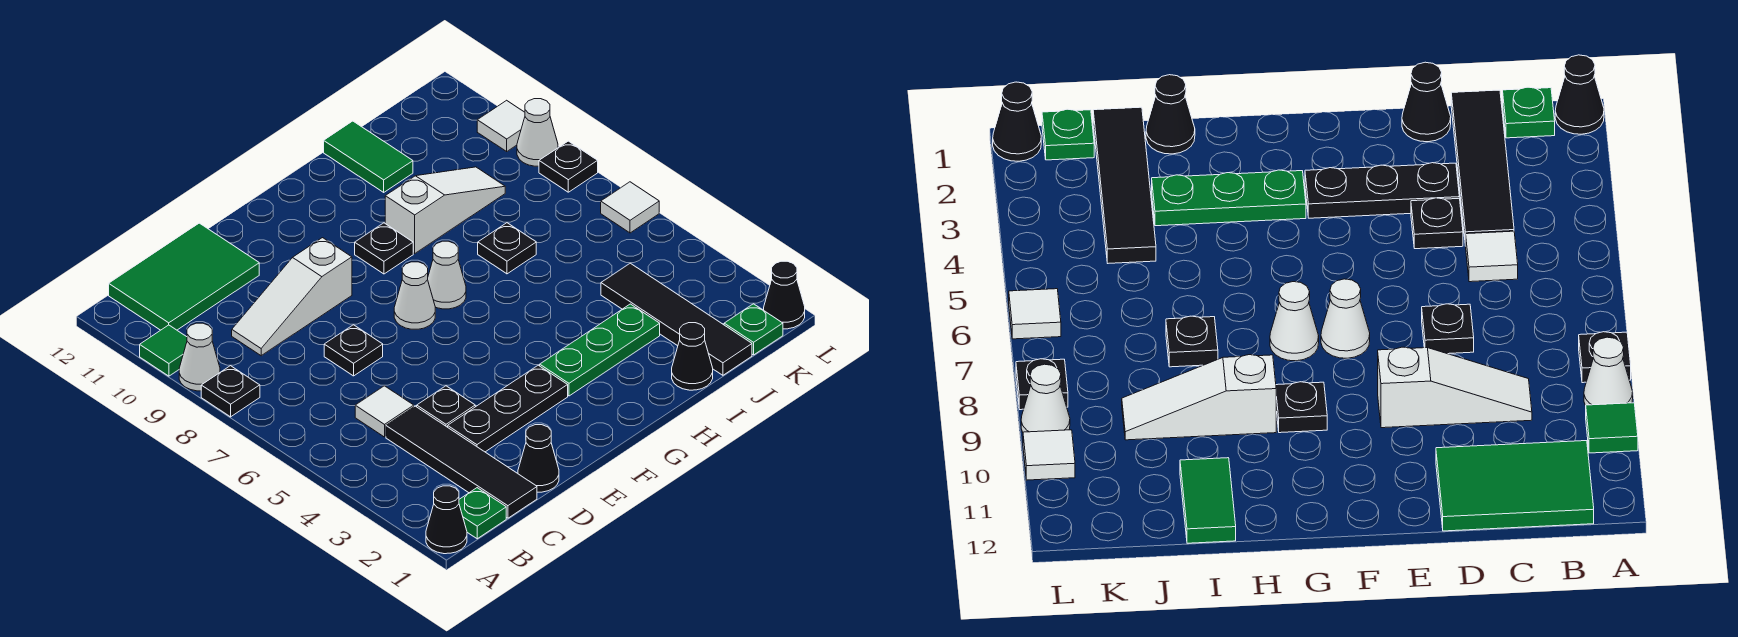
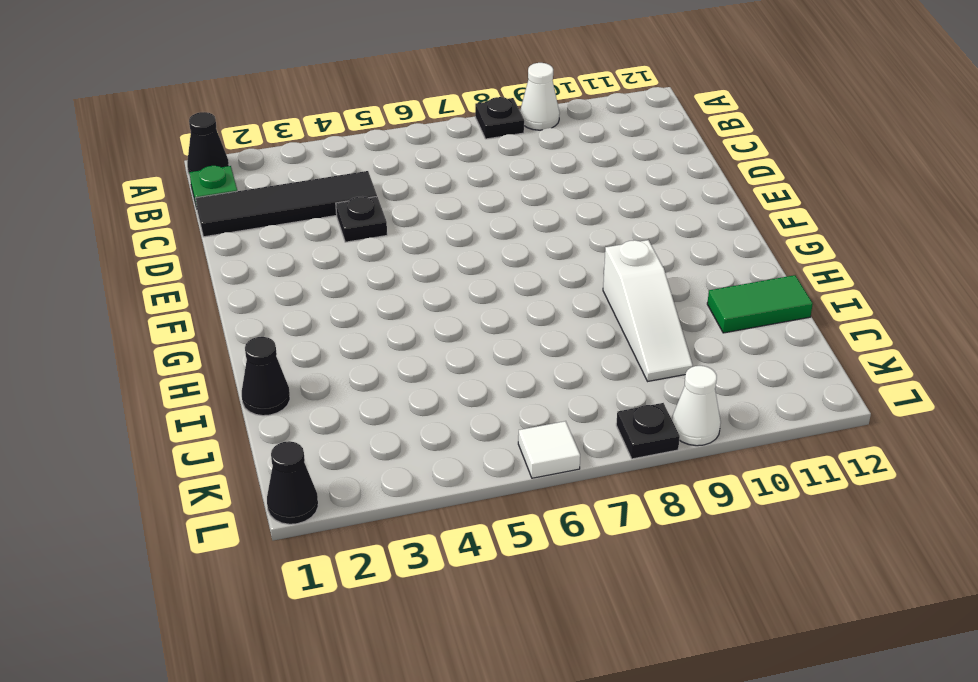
none -> green tile A10 level 1
none -> green tile B11:D12 level 1
none -> white tile C5 level 1

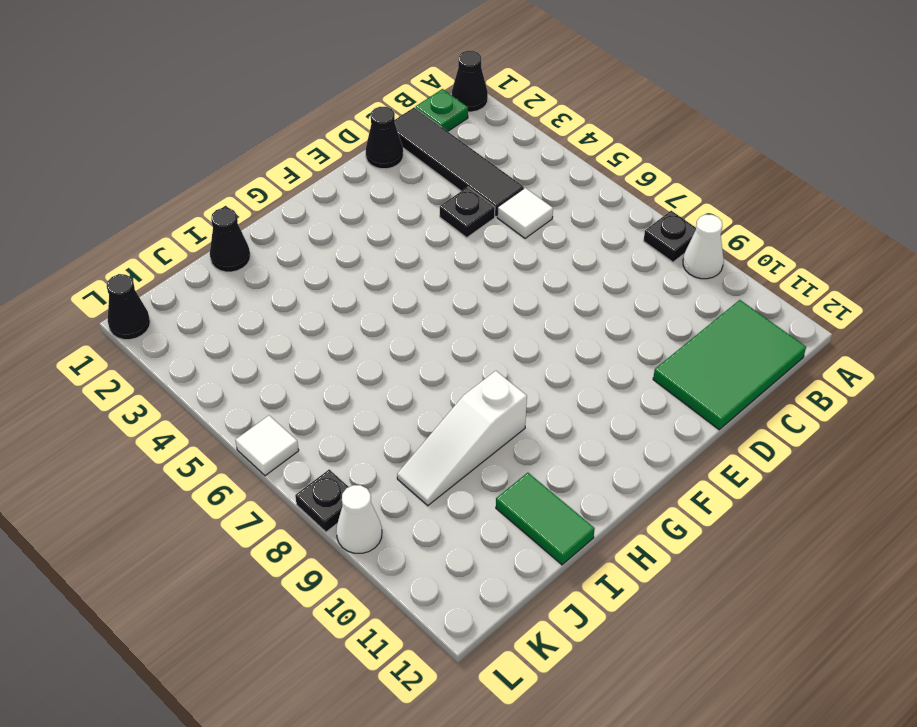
none -> green tile A10 level 1
none -> white slope C9:E9 level 1 top E
none -> black plate D3:F3 level 1

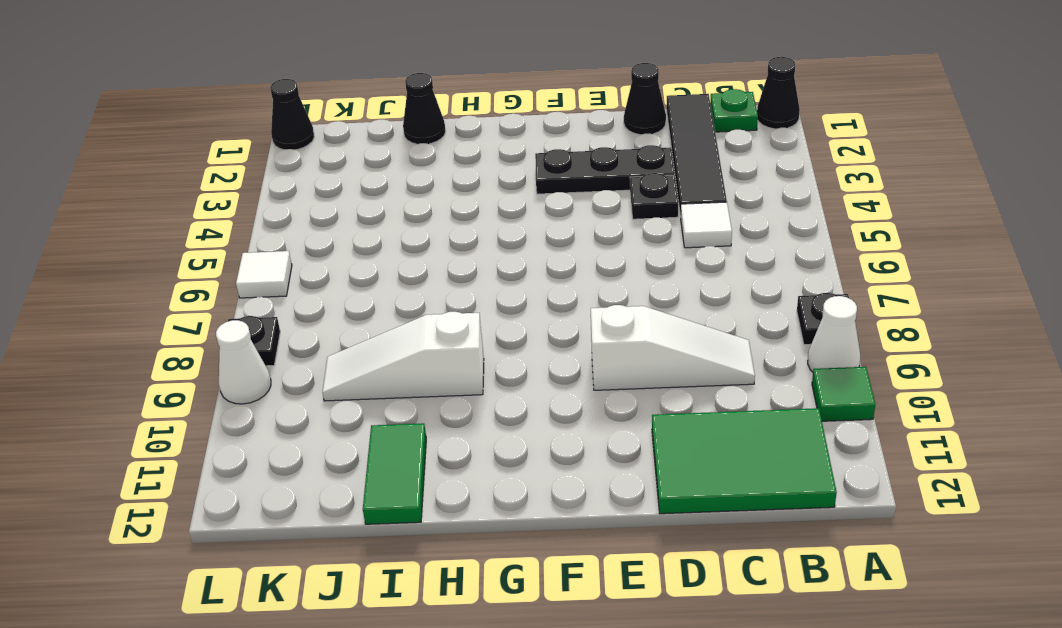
none -> black plate D7 level 1
none -> white cone F7 level 1
none -> green plate G3:I3 level 1

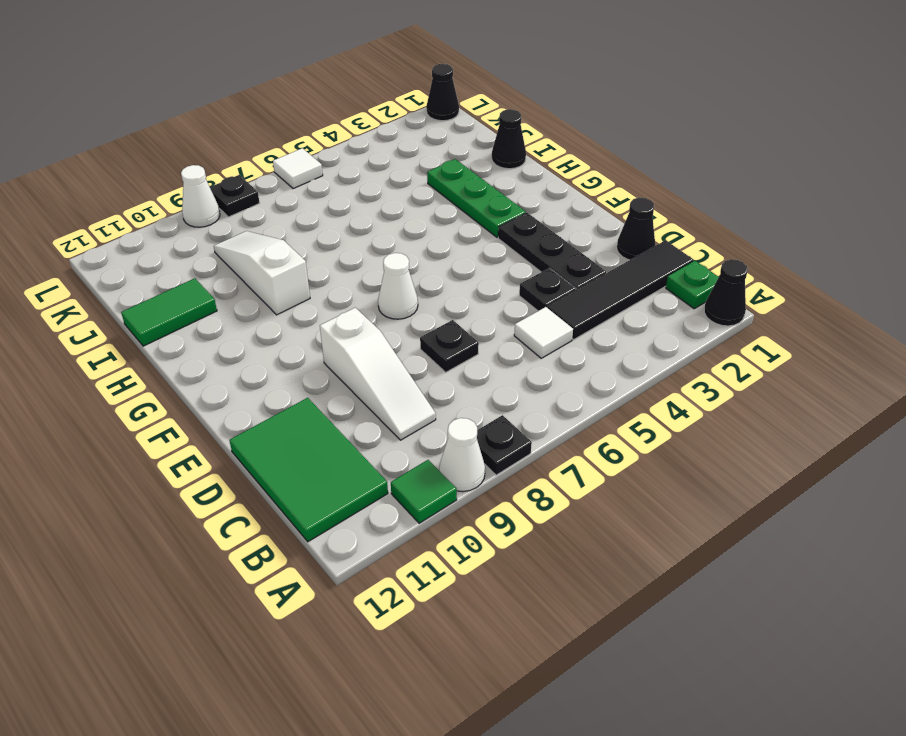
none -> white cone G7 level 1
none -> black plate G9 level 1
none -> black plate I7 level 1

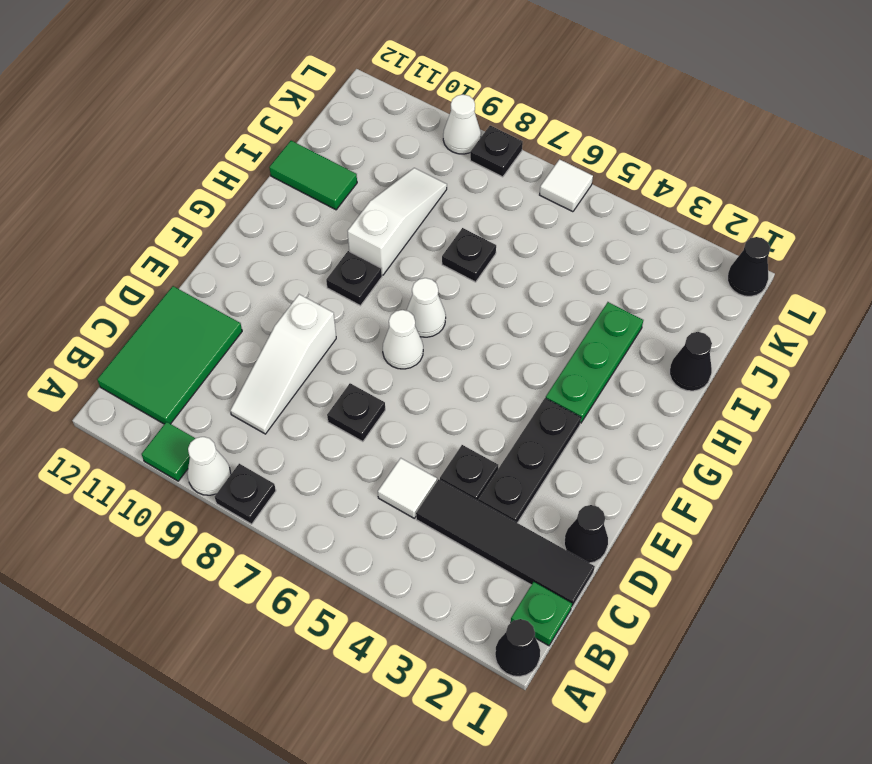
none -> black tile J1:J4 level 1
none -> green plate K1 level 1
none -> white tile L10 level 1

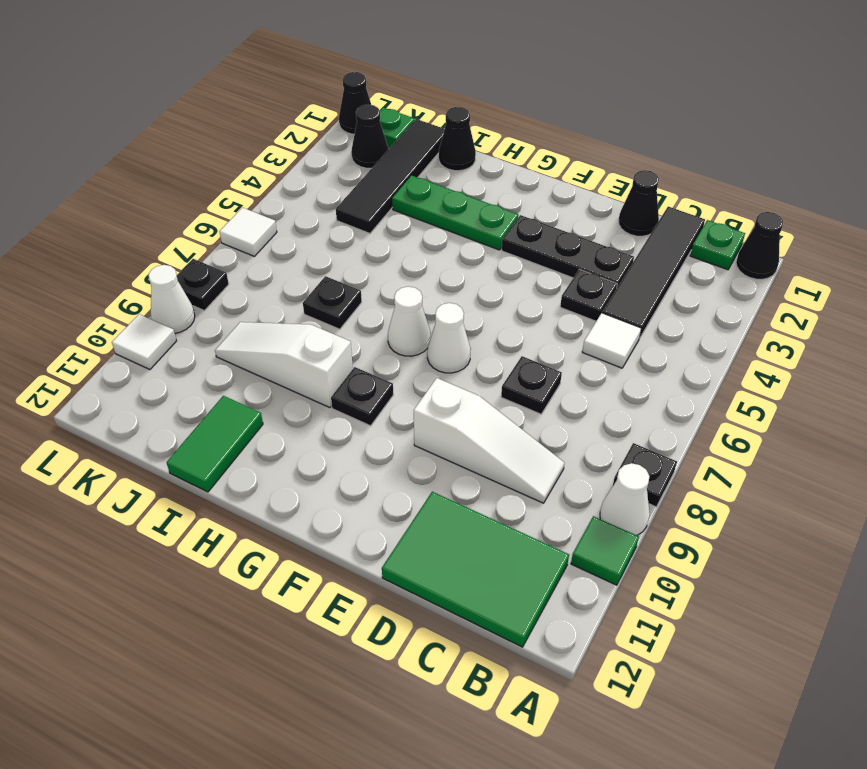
black cone K2 level 1 -> none

